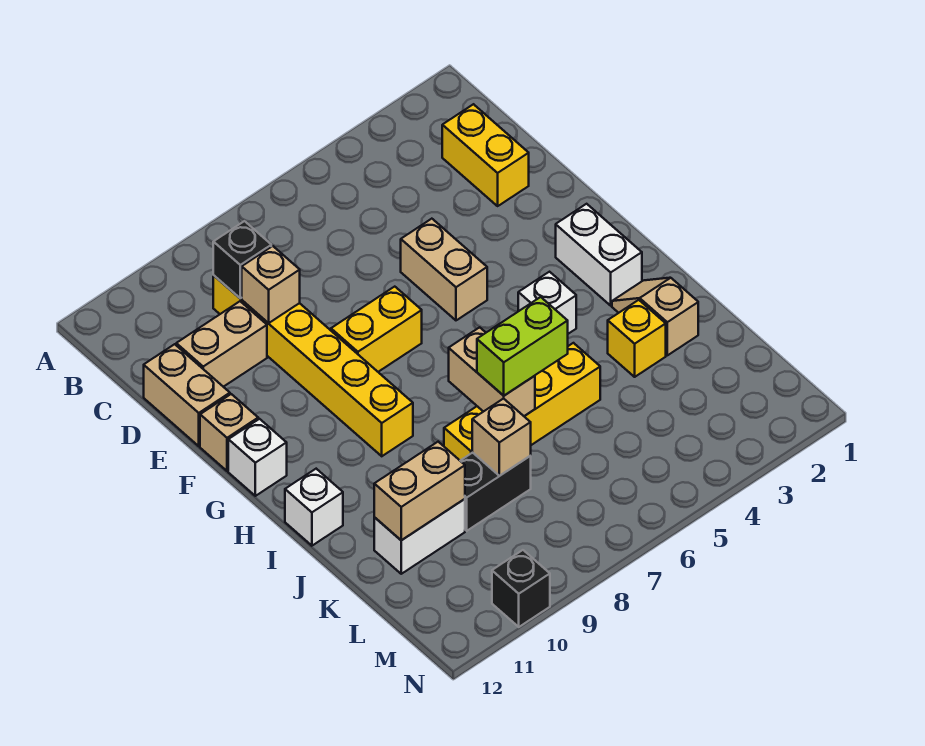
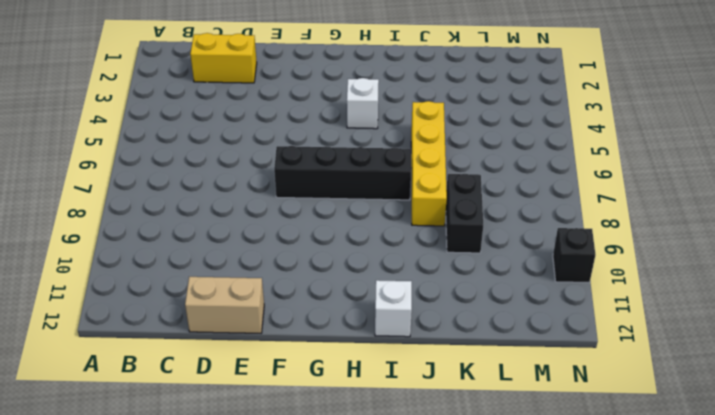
black brick F7:I7 level 1 -> yellow brick F7:F8 level 1
none -> yellow brick C9:H9 level 1
none -> tan brick D10:D11 level 1
none -> tan brick E5:F5 level 1

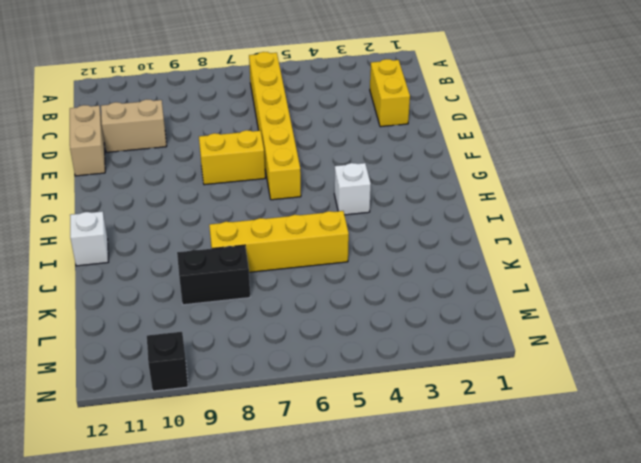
yellow brick B6:G6 level 1 -> yellow brick C9:H9 level 1
none -> tan brick E5:F5 level 1
none -> tan brick F12 level 1
none -> white brick G2:H2 level 1

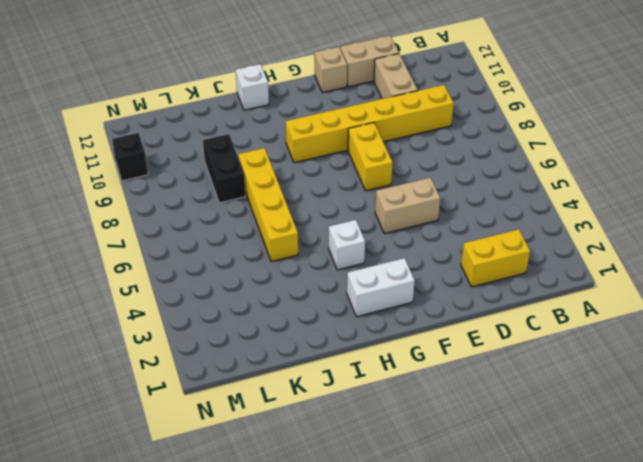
none -> white brick G12 level 1
none -> tan slope I2:J2 level 1 top J
none -> yellow brick J3 level 1

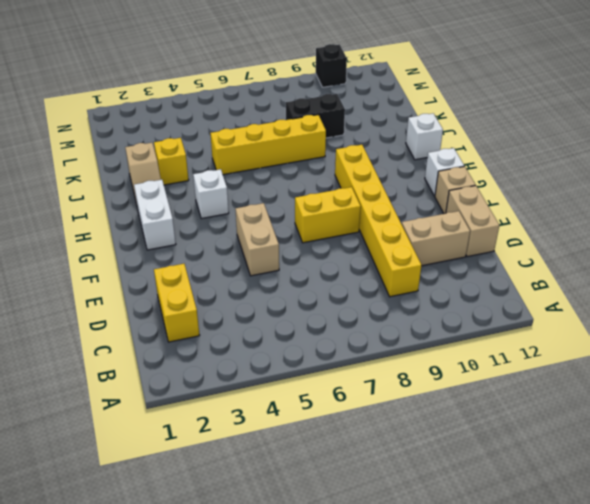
none -> white brick K10:K11 level 1
none -> black brick C9 level 2
none -> tan brick D9 level 2

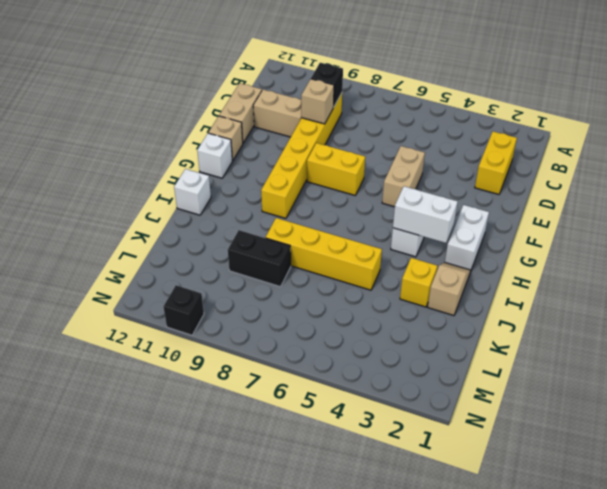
white brick H3:H4 level 2 -> white brick K10:K11 level 1
none -> tan brick I7:J7 level 2
none -> tan brick K8 level 2
none -> tan brick K10:K11 level 2

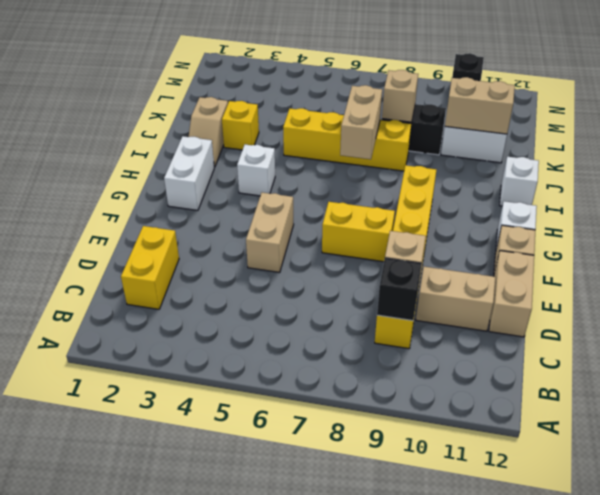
none -> lime brick J6:J7 level 3

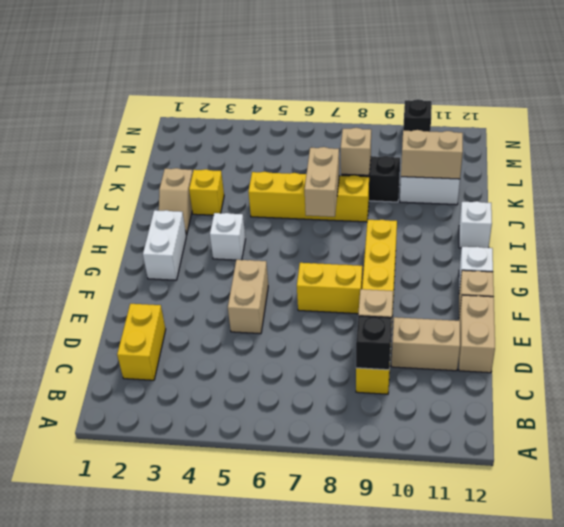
none -> lime brick J6:J7 level 3

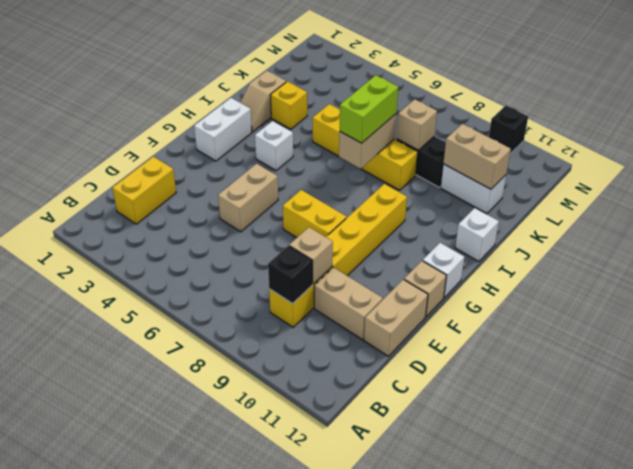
lime brick I7:J7 level 3 -> lime brick J6:J7 level 3

